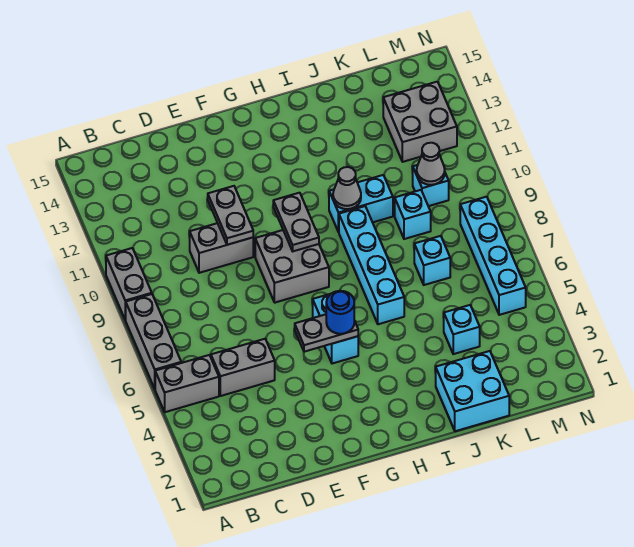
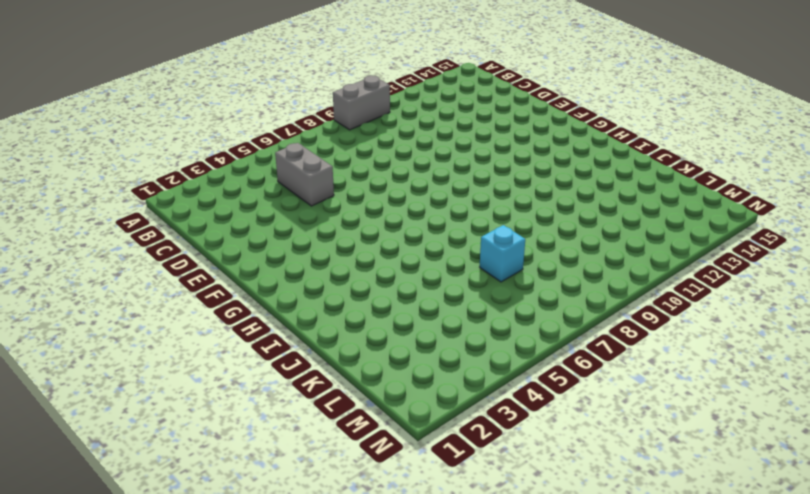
none -> grey brick A5:B5 level 1
none -> grey brick A6:A8 level 1
none -> grey brick D10:E10 level 1

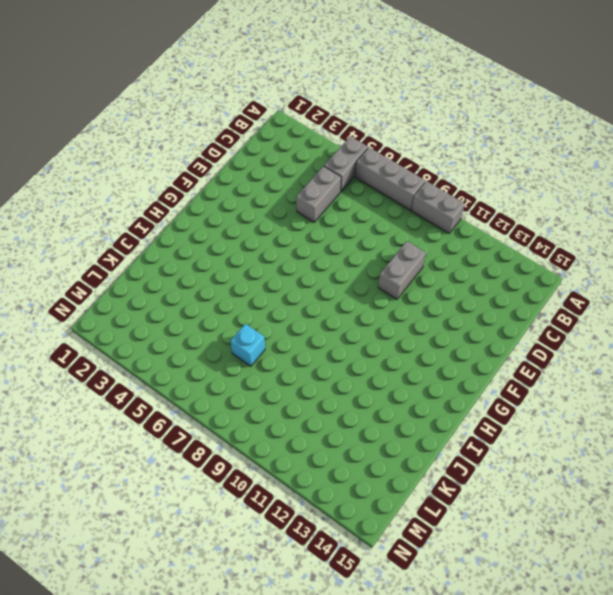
none -> grey brick F8:G9 level 1
none -> cyan brick G5:G6 level 1
none -> cyan brick I6:I9 level 1

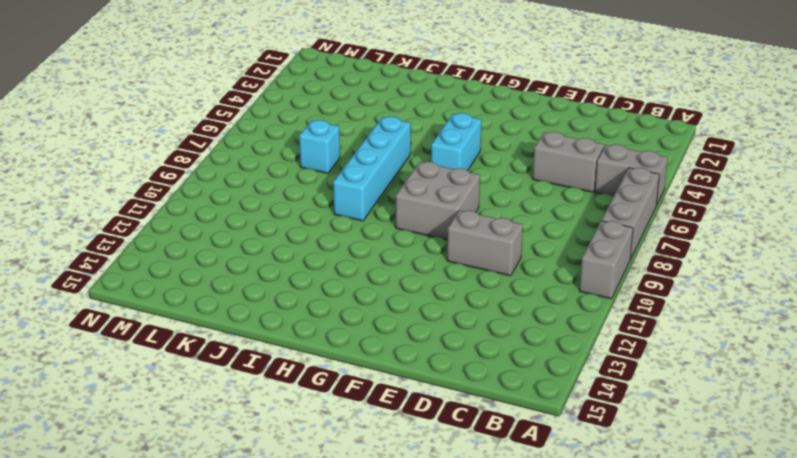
none -> cyan brick I10:J10 level 1
none -> cyan brick J1:K2 level 1
none -> cyan brick K4 level 1

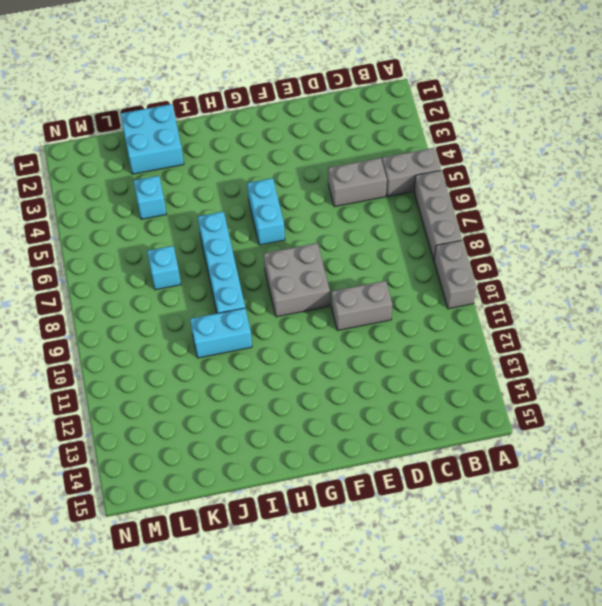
none -> cyan brick K9 level 1
none -> cyan brick L10 level 1
none -> grey brick L12:M13 level 1

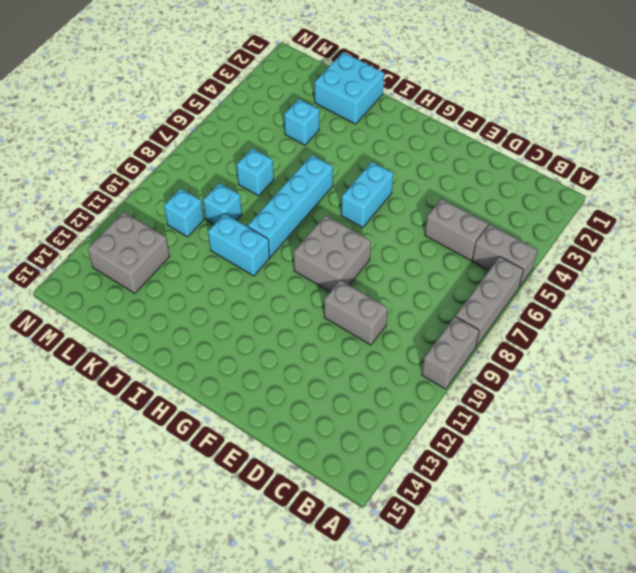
none -> cyan brick M5:M8 level 1
none -> grey plate E10:E11 level 2
none -> grey plate F5:G5 level 2

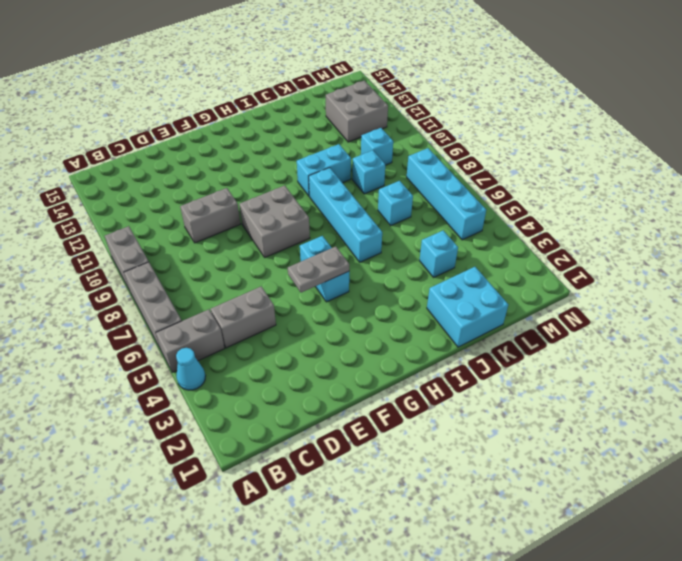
cyan cone A4 level 1 -> none
none -> grey plate E10:E11 level 2
none -> grey plate G9:G10 level 2
none -> grey cone I10 level 2

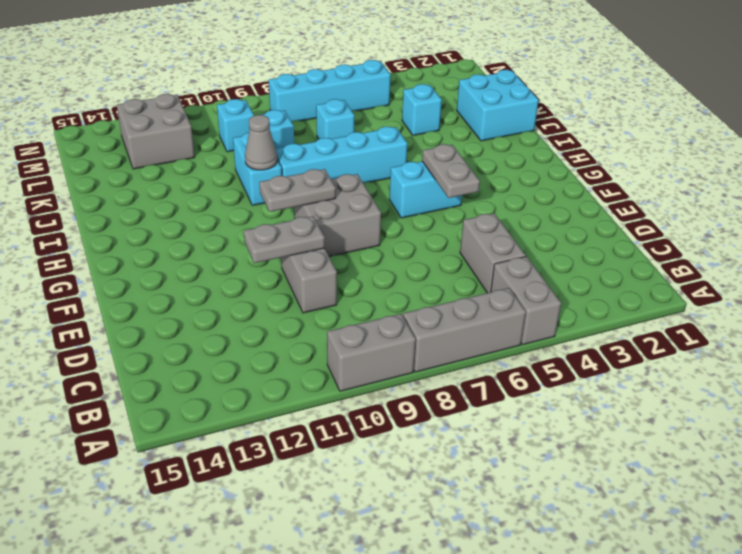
none -> grey cone L10 level 2
none -> blue round brick G5 level 3

